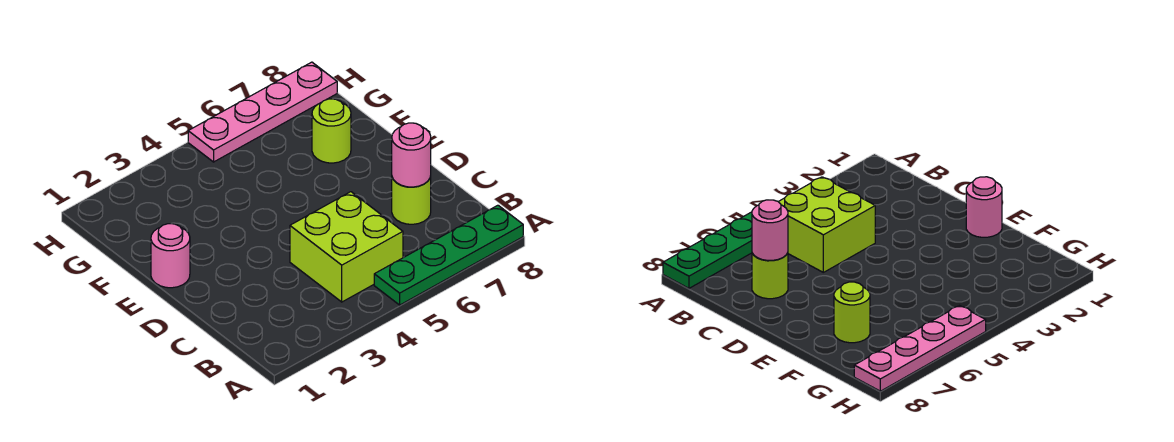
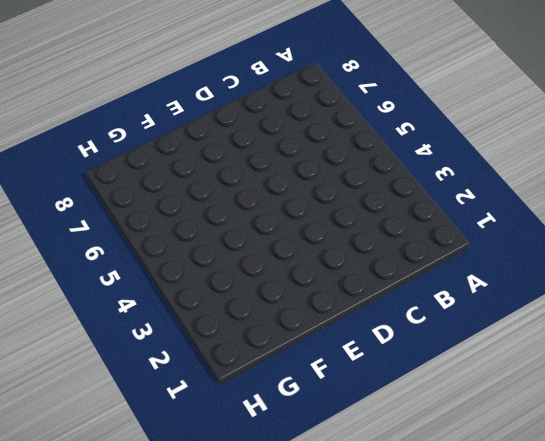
none -> green plate A5:A8 level 1
none -> lime brick B4:C5 level 1

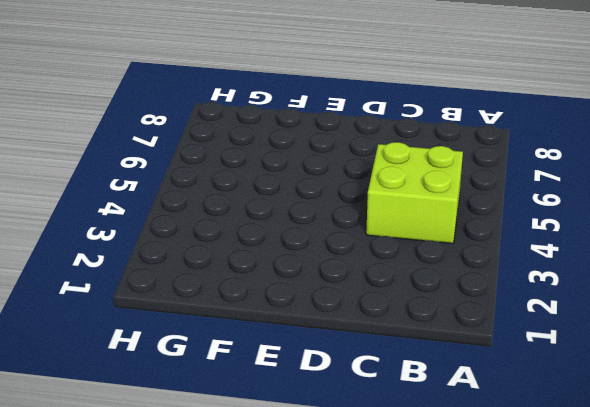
none -> green plate A5:A8 level 1
none -> lime round brick C7 level 1

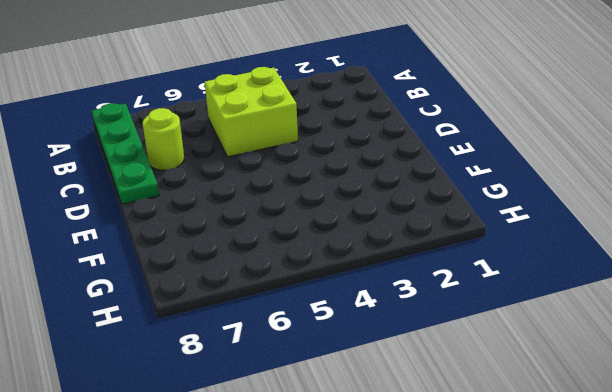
green plate A8:D8 level 1 -> green plate A5:A8 level 1
none -> pink round brick E1 level 1
none -> lime round brick F7 level 1

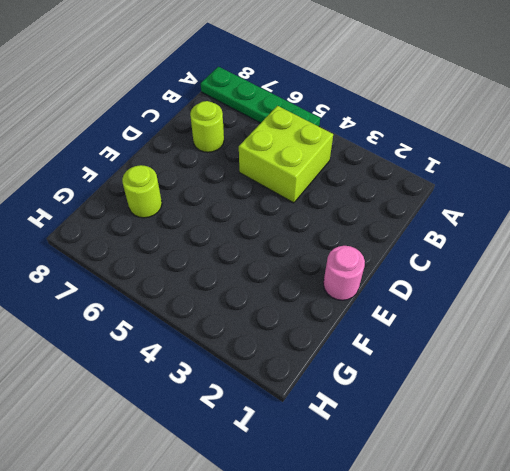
none -> pink plate H5:H8 level 1
none -> pink round brick C7 level 2

